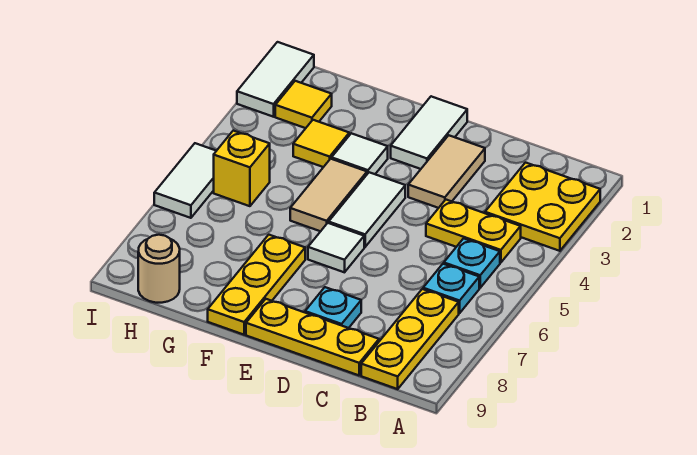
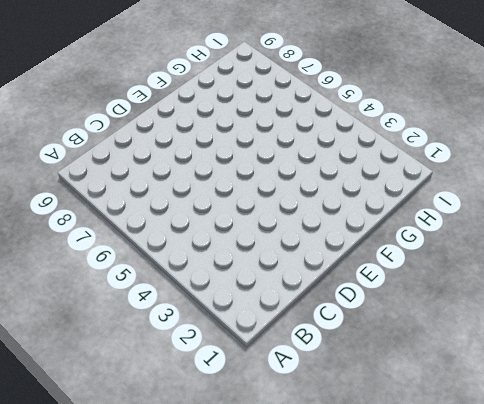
none -> yellow plate A2:B3 level 1
none -> yellow plate B4:C4 level 1
none -> cyan plate B5 level 1

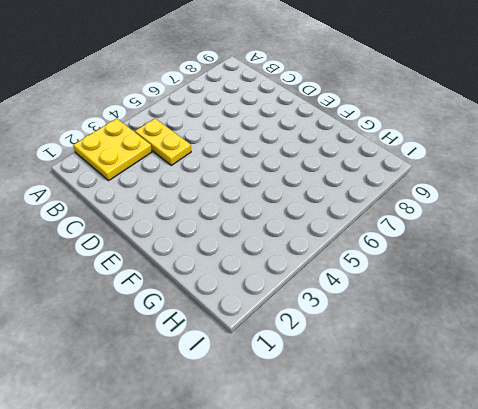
none -> cyan plate B5 level 1
none -> cyan plate B6 level 1
none -> yellow plate B7:B9 level 1

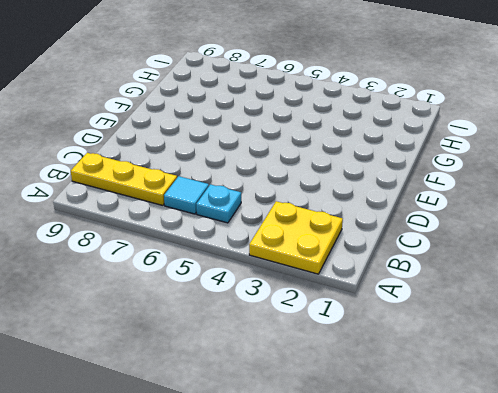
cyan tile B6 level 1 -> cyan plate B6 level 1
none -> yellow plate B4:C4 level 1
none -> yellow plate C9:E9 level 1
none -> tan tile D2:D3 level 1

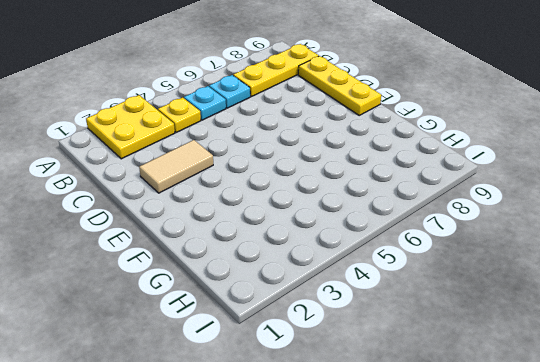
yellow plate B4 level 1 -> yellow plate B4:C4 level 1
none -> cyan plate D8 level 1
none -> white tile E1:E2 level 1
none -> white tile E4:E5 level 1

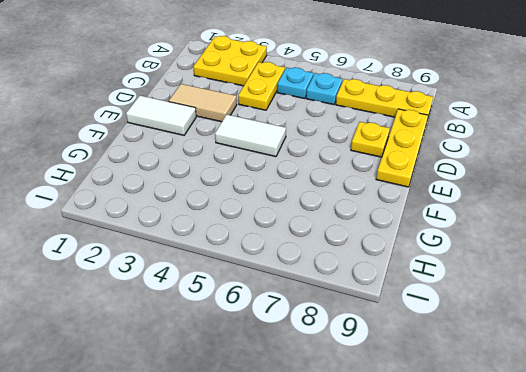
yellow plate D8 level 1 -> cyan plate D8 level 1
none -> white tile E6 level 1
none -> white tile F3 level 1
none -> tan tile F4:F5 level 1

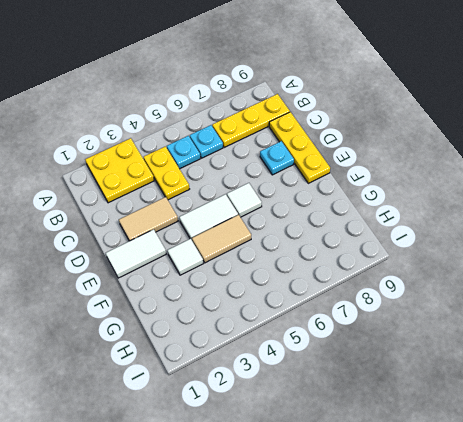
none -> yellow plate F7:F9 level 1
none -> yellow tile G3 level 1
none -> yellow tile H2 level 1

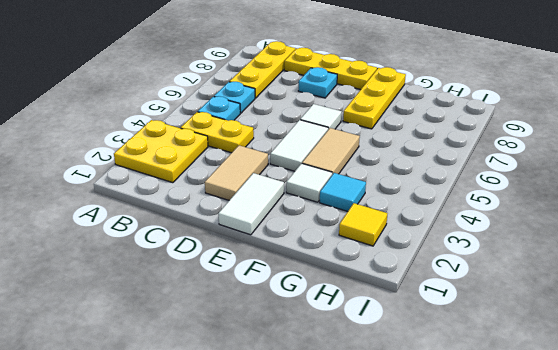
cyan tile G3 level 1 -> yellow tile G3 level 1
none -> yellow brick H5 level 1
none -> tan round brick H9 level 1
none -> white tile I1:I2 level 1

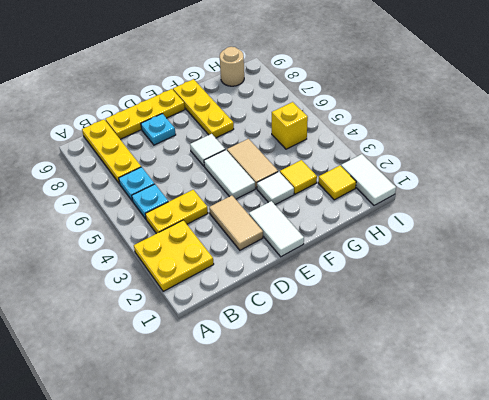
none -> white tile I5:I6 level 1

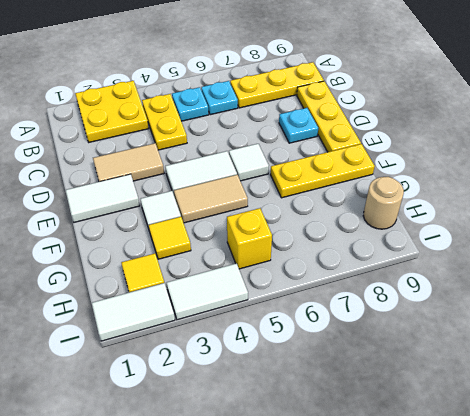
white tile I3:I4 level 1 -> white tile I5:I6 level 1

